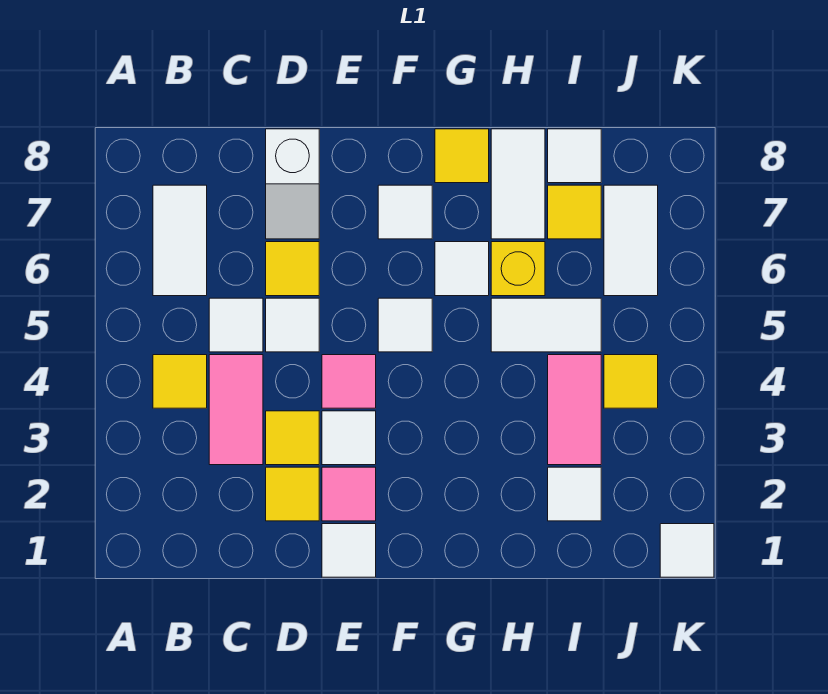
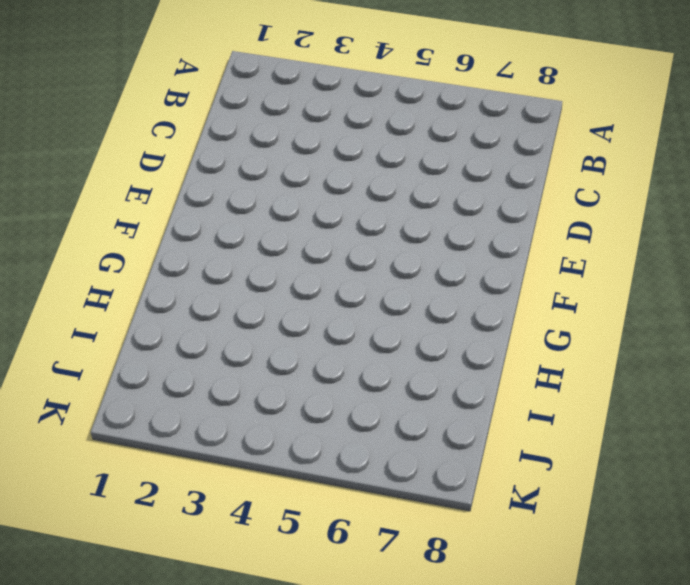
none -> yellow tile B4 level 1
none -> white tile B6:B7 level 1
none -> pink tile C3:C4 level 1

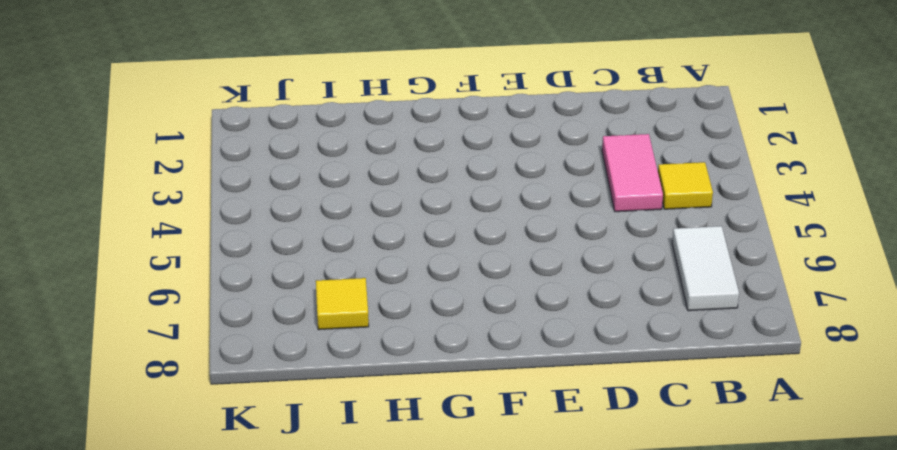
none -> white tile C5 level 1
none -> yellow tile D2 level 1
none -> yellow tile D3 level 1

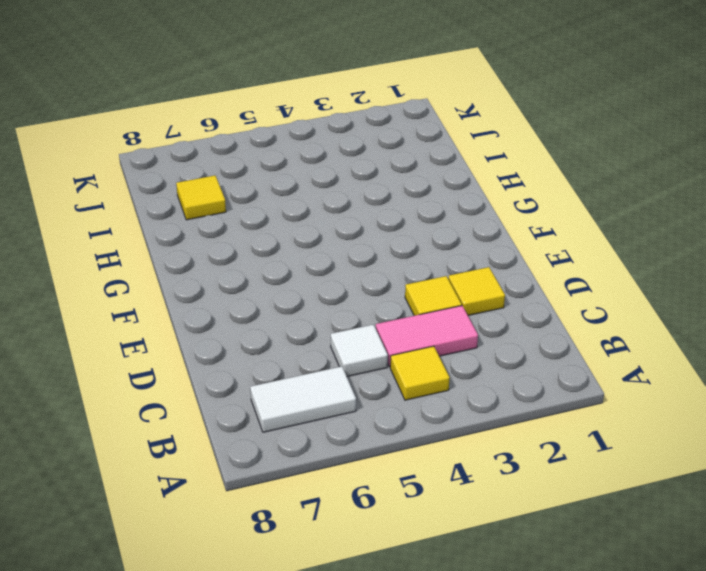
none -> white tile D5 level 1
none -> yellow tile D6 level 1
none -> white slope D7:D8 level 1 top 8

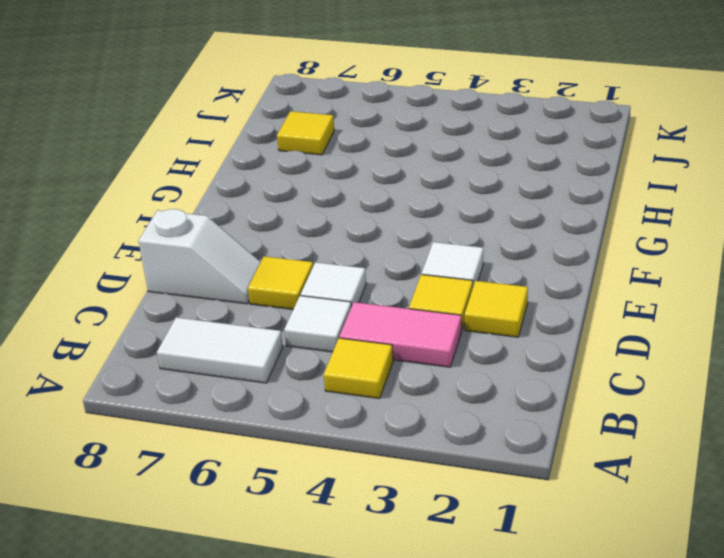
none -> white tile E1 level 1
none -> pink tile E2 level 1
none -> pink tile E4 level 1

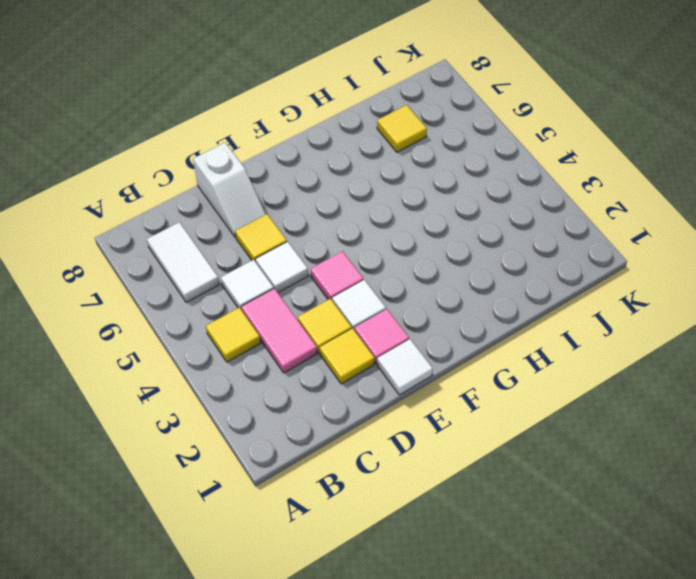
none -> white tile F5 level 1
none -> white tile F7 level 1
none -> white tile G6 level 1

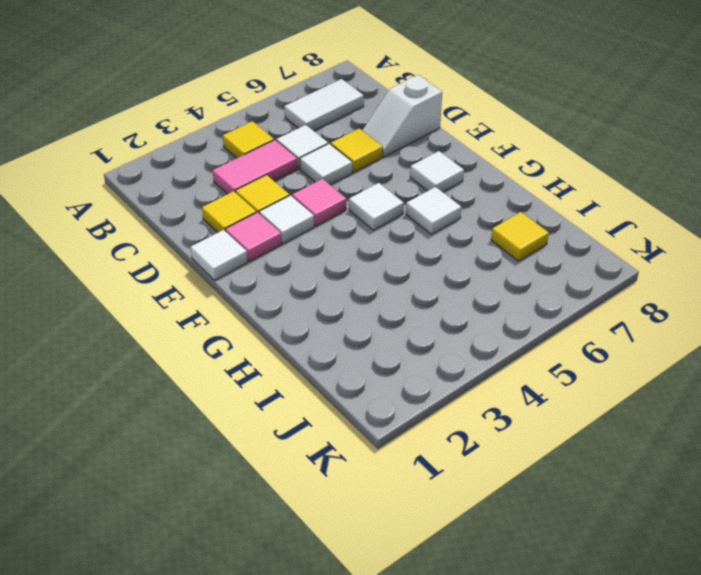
none -> yellow tile G8 level 1
none -> white tile H5:I5 level 1
none -> yellow brick H6 level 1

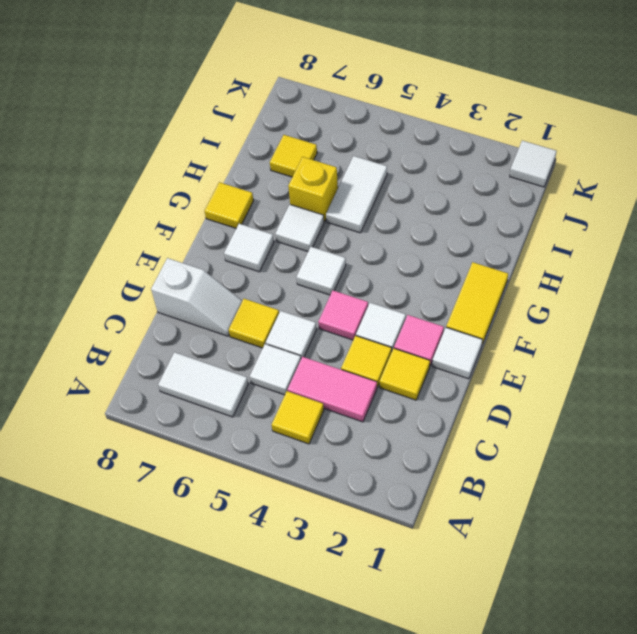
yellow tile F1:G1 level 1 -> none
none -> white tile H7:H8 level 1
none -> white tile I2 level 1
none -> pink tile I3:I4 level 1

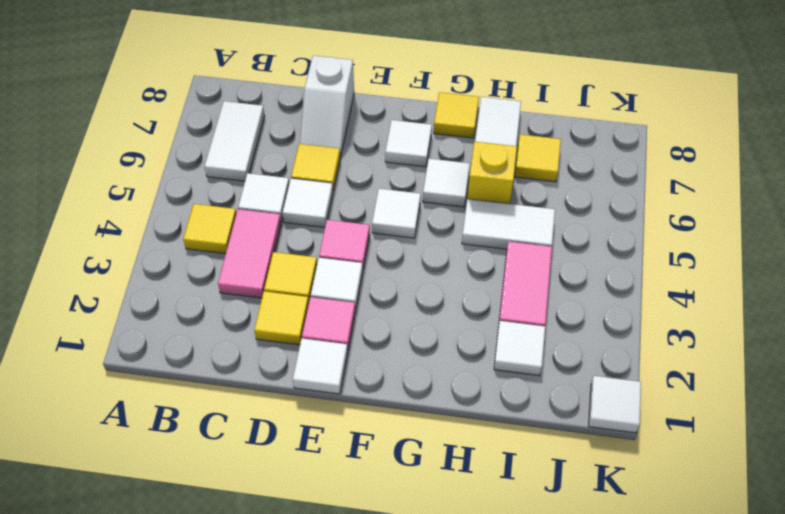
none -> white tile I8 level 1
none -> yellow tile J4 level 1
none -> white tile J6:J7 level 1

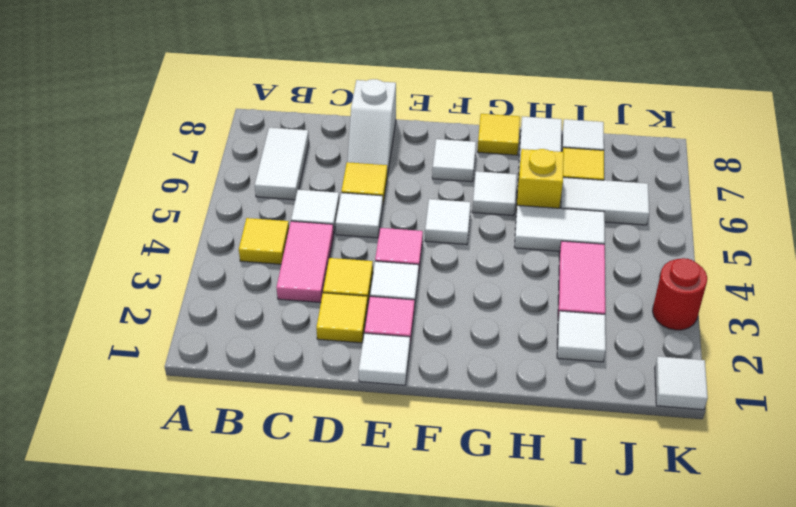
white tile I6:J6 level 1 -> white tile J6:J7 level 1
red round brick K3 level 1 -> none
none -> yellow tile J4 level 1

